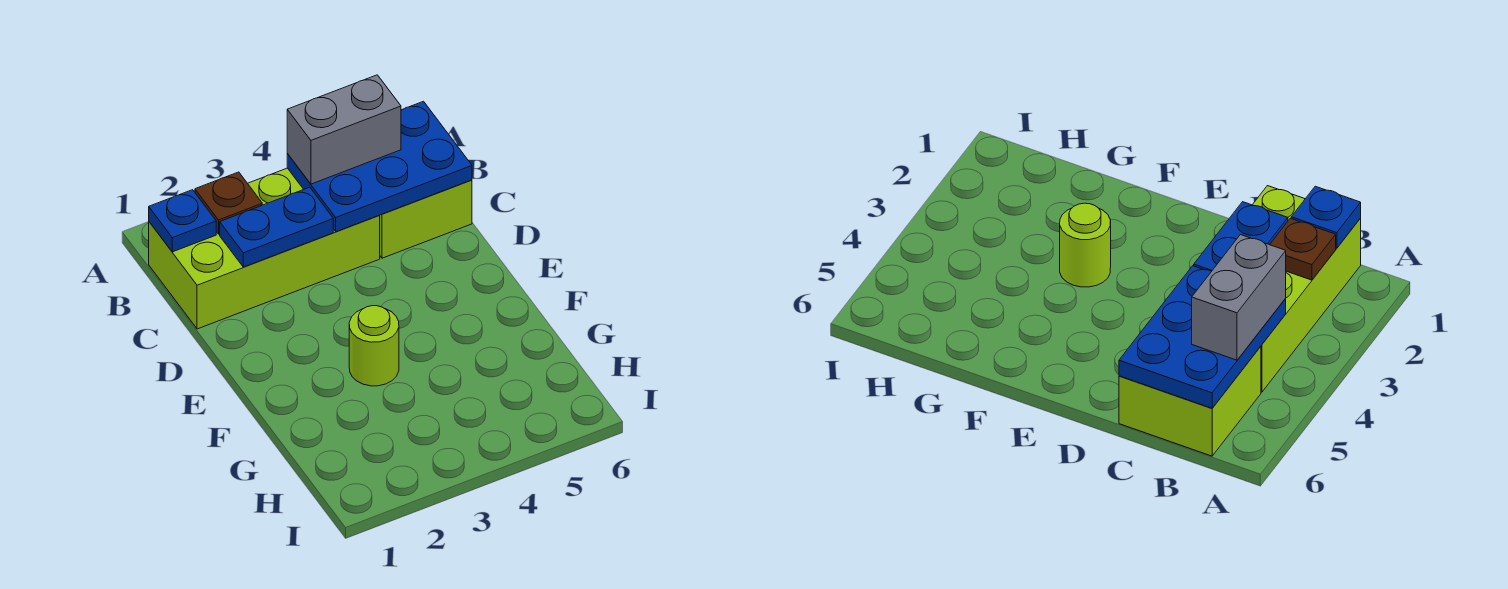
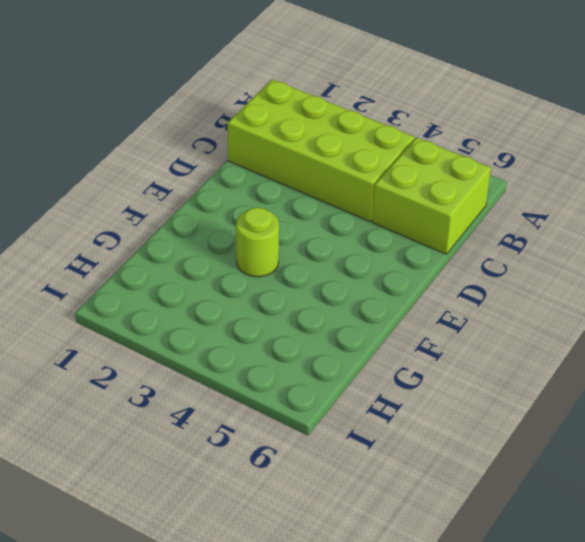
none -> blue plate B1 level 2
none -> brown plate B2 level 2

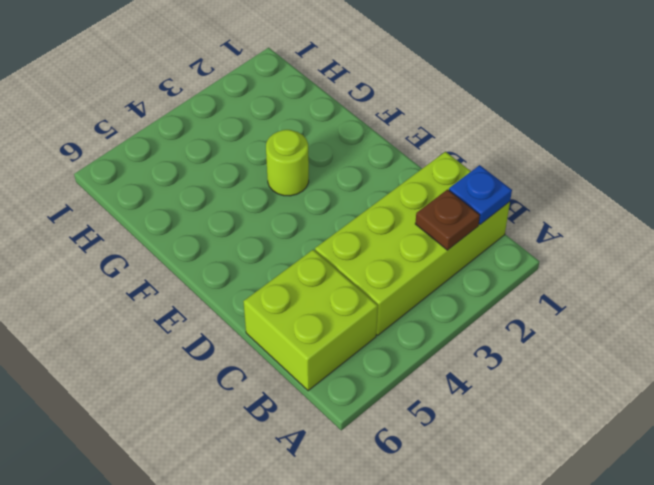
none -> blue plate B4:C6 level 2
none -> blue plate C2:C3 level 2

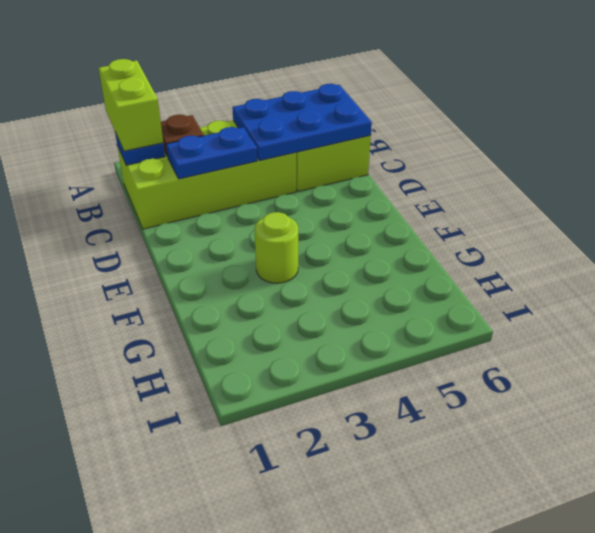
lime brick A1:B1 level 3 -> none
none -> grey brick B4:B5 level 3

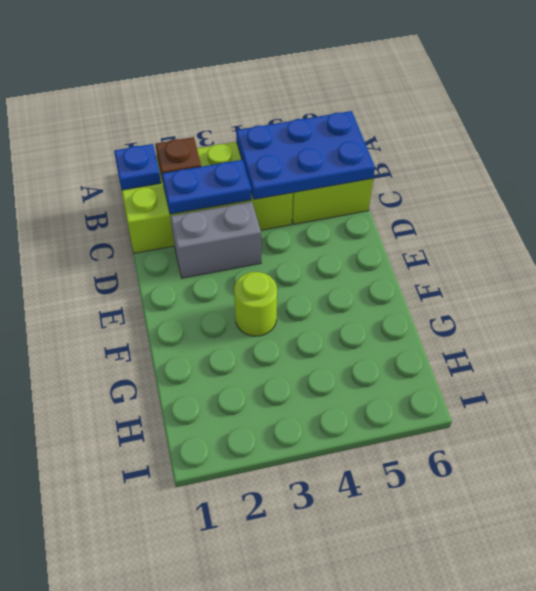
grey brick D2:D3 level 1 -> grey brick B4:B5 level 3

